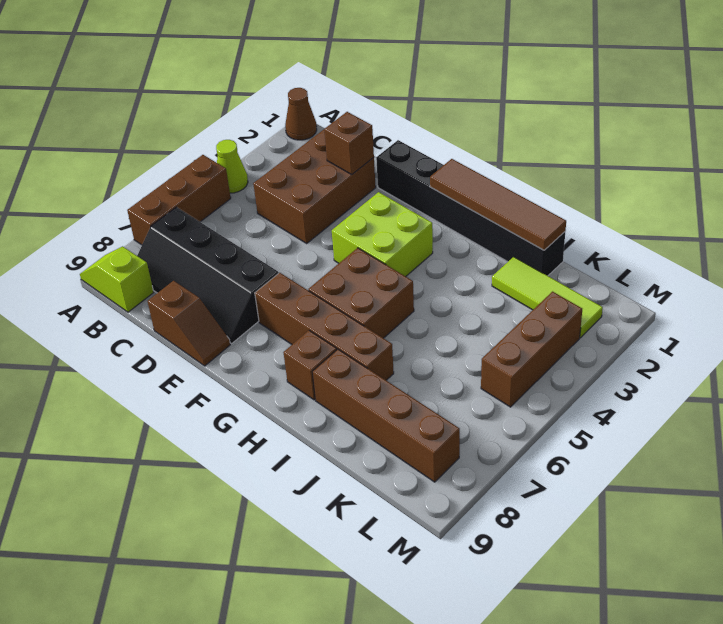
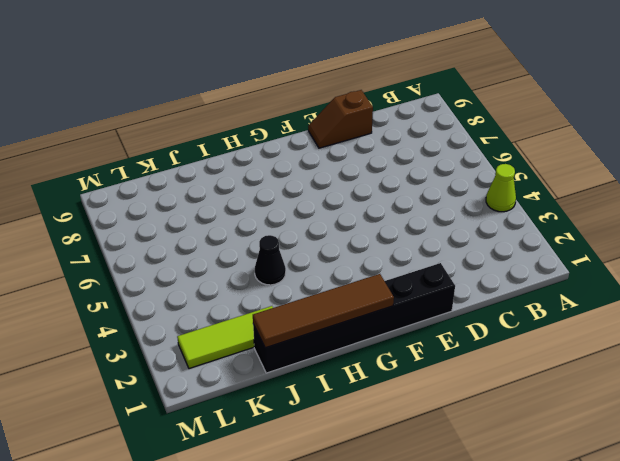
black cone I4 level 1 -> none
none -> brown cone A1 level 1
none -> brown brick A5:A7 level 1
none -> lime slope A9:B9 level 1 top B

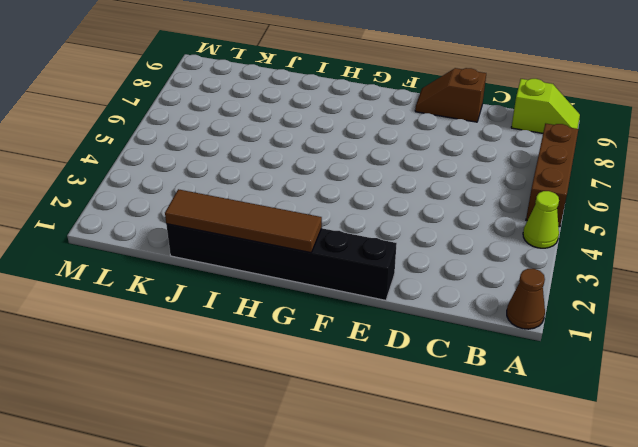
none -> black slope B7:E8 level 1 top 7
none -> brown brick C2:D4 level 1
none -> lime brick F3:G4 level 1

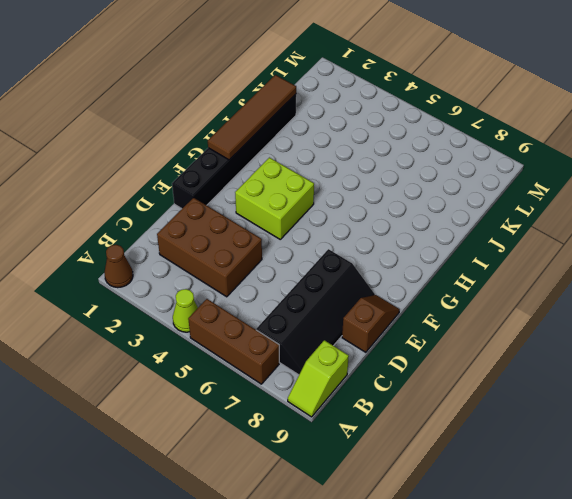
none -> brown brick F7:I7 level 1
none -> brown brick G5:H6 level 1
none -> brown brick H8 level 1

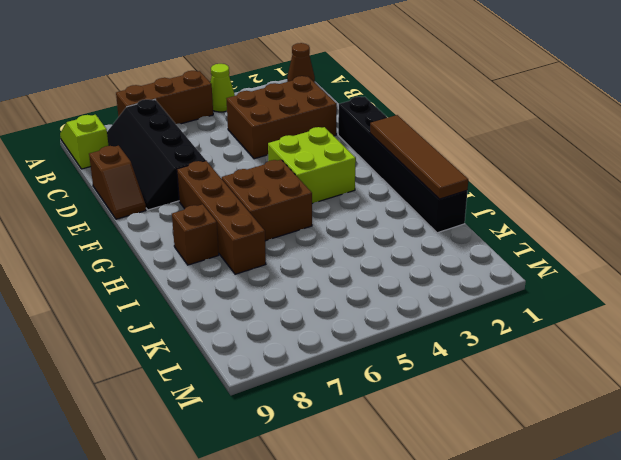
none -> brown brick I8:L8 level 1
none -> lime tile J2:L2 level 1
none -> brown brick L3:L5 level 1

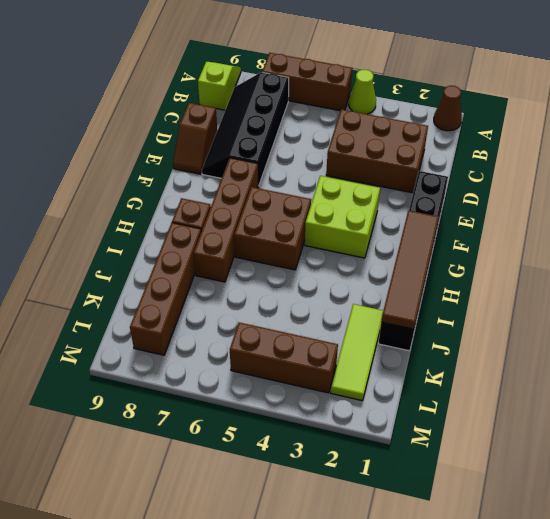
none -> brown brick D2 level 2

